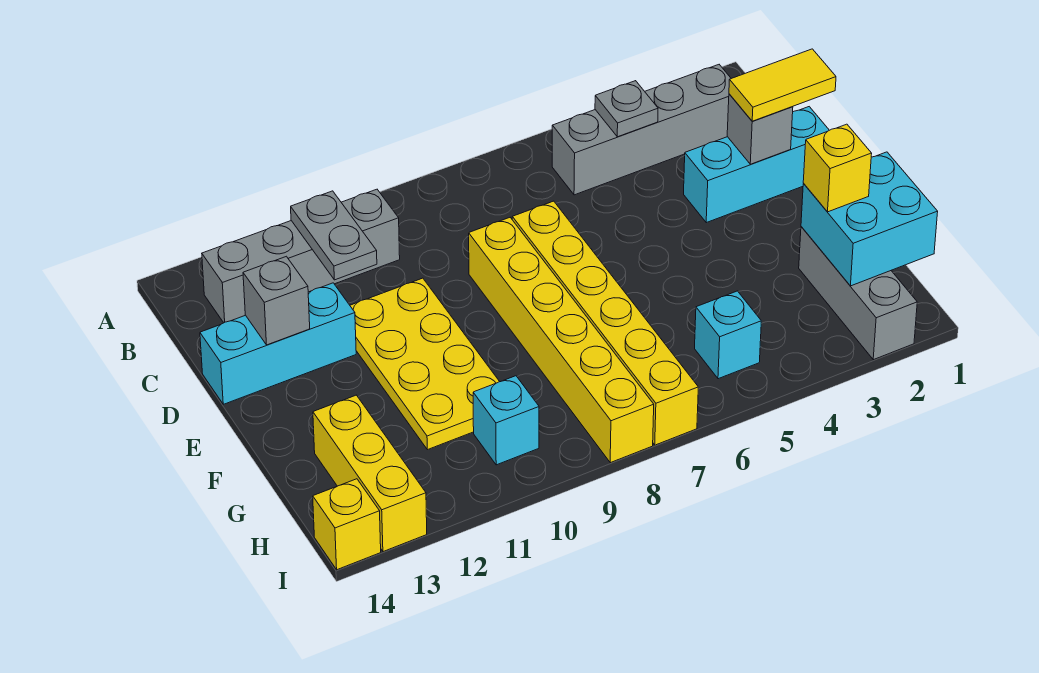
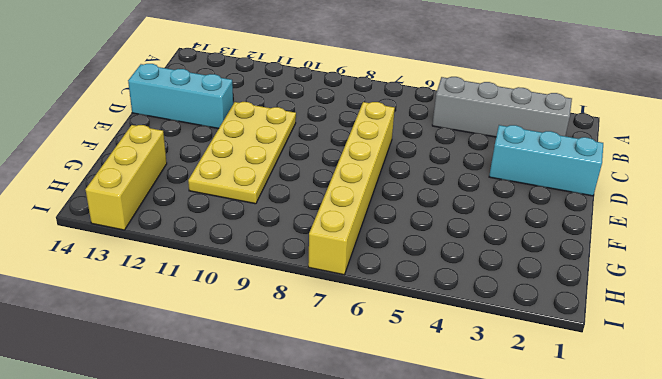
none -> grey brick B10:B13 level 1
none -> yellow brick D8:I8 level 1
none -> grey brick G2:I2 level 1

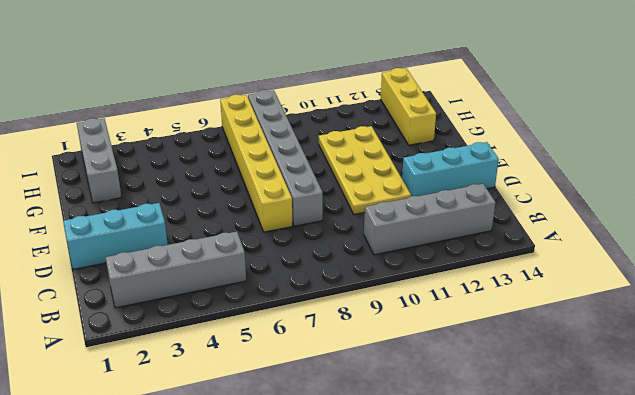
grey brick D8:I8 level 1 -> yellow brick D8:I8 level 1
none -> cyan brick H5 level 1
none -> cyan brick H10 level 1
none -> yellow brick I14 level 1

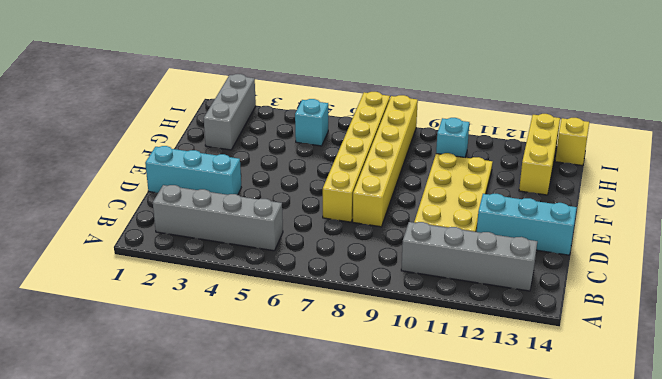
none -> grey plate B4 level 2
none -> grey plate B11:C11 level 2
none -> grey brick D2 level 2

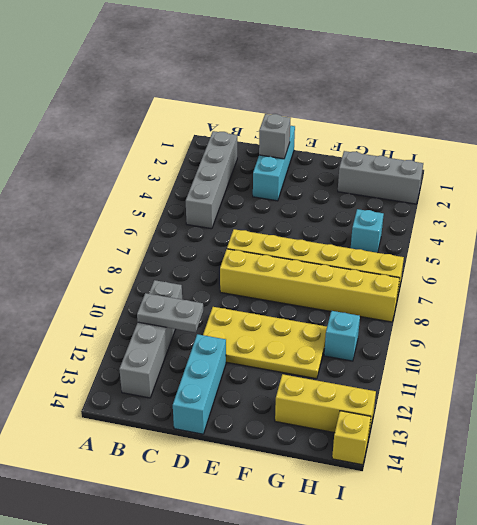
none -> grey plate B4 level 2
none -> grey brick D13 level 2
none -> cyan brick G1:H2 level 2

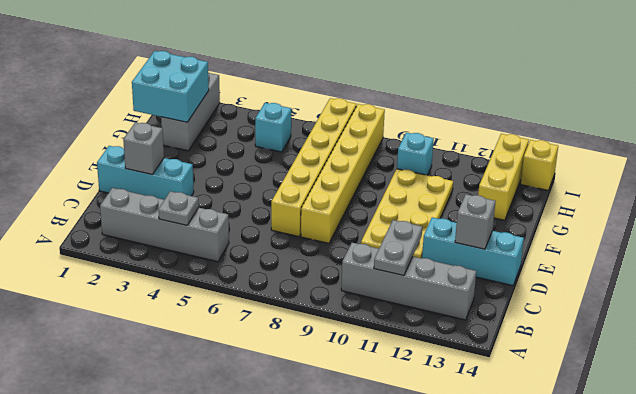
none -> yellow tile D1:D2 level 3
none -> yellow brick G2 level 3

